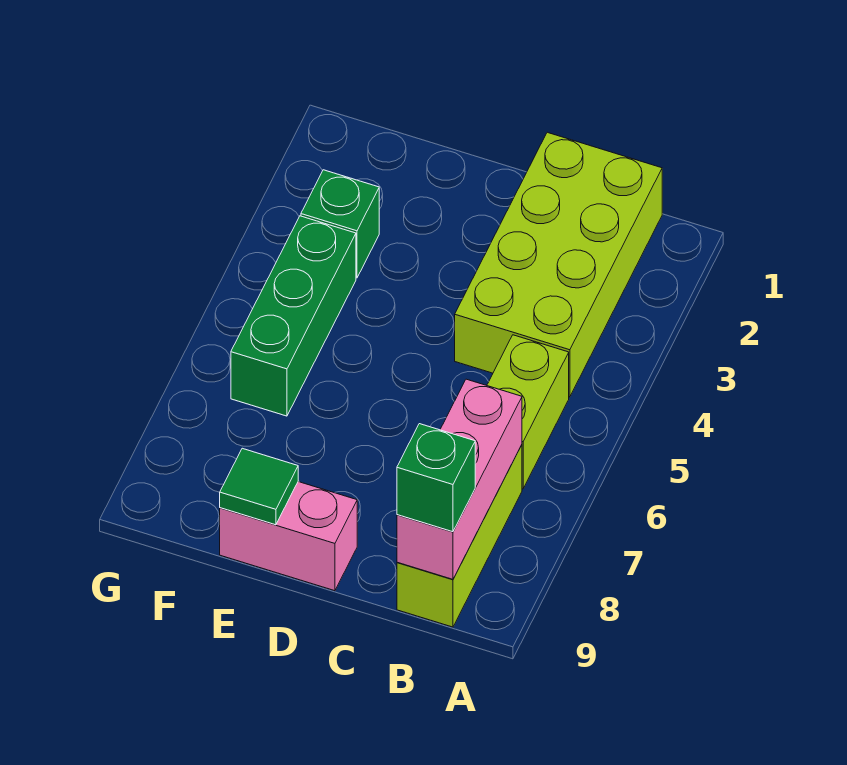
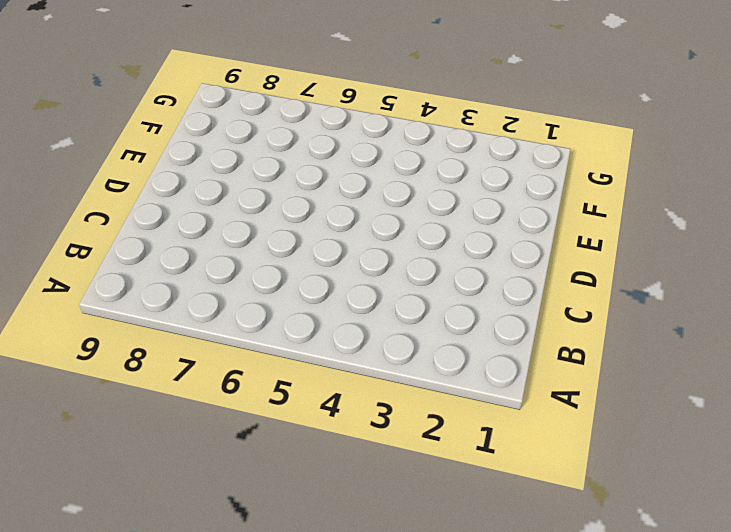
none -> lime brick B1:C4 level 1
none -> lime brick B5:B6 level 1

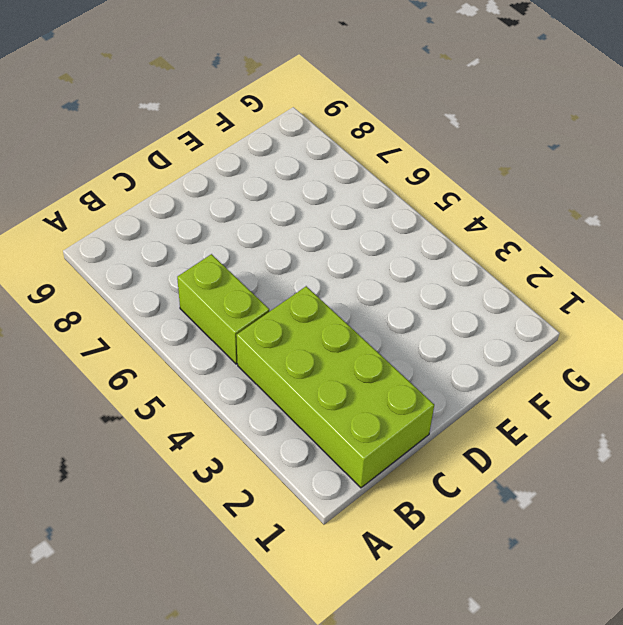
none -> lime brick B7:B9 level 1
none -> pink brick D9:E9 level 1

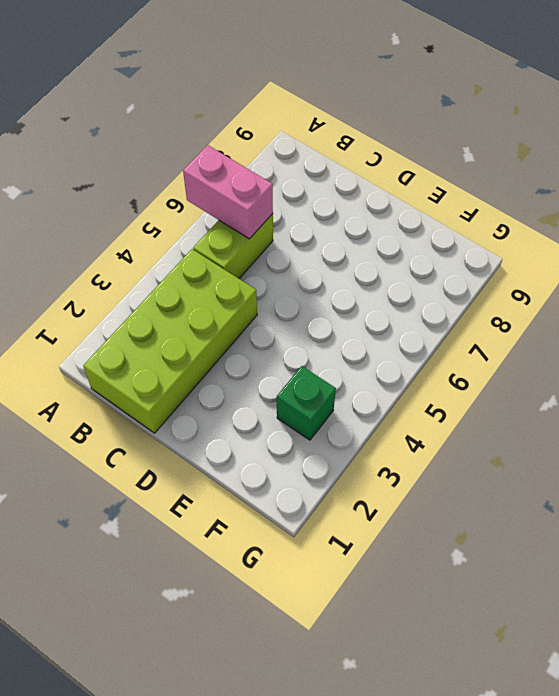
pink brick A6:B6 level 2 -> pink brick D9:E9 level 1
none -> lime brick B7:B9 level 1
none -> green brick F4:F6 level 1

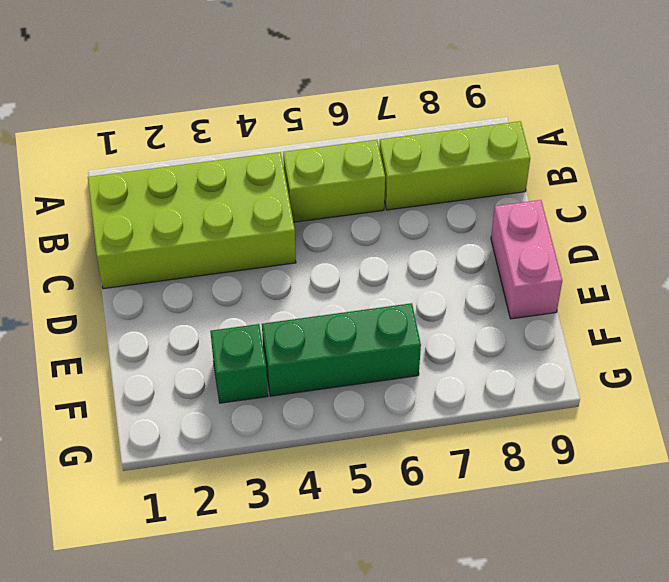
none -> pink brick B7:B9 level 2
none -> green tile E9 level 2

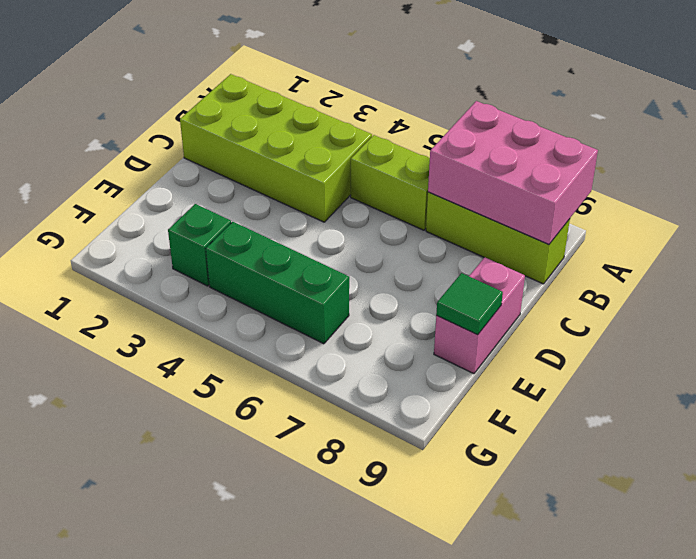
pink brick A7:B9 level 2 -> pink brick B7:B9 level 2
none -> green brick B9 level 3

